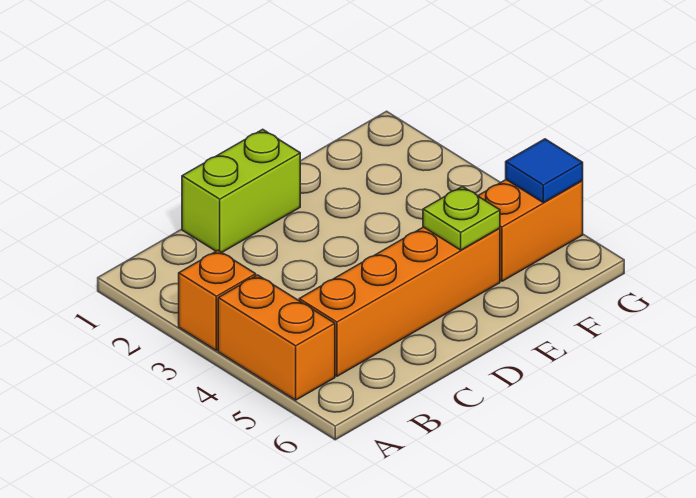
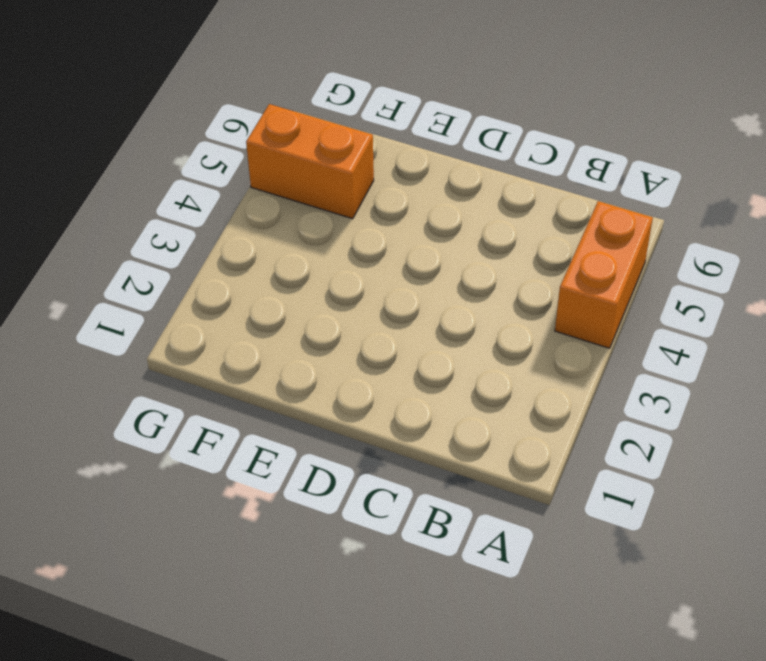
none -> orange brick A3 level 1
none -> orange brick B5:E5 level 1

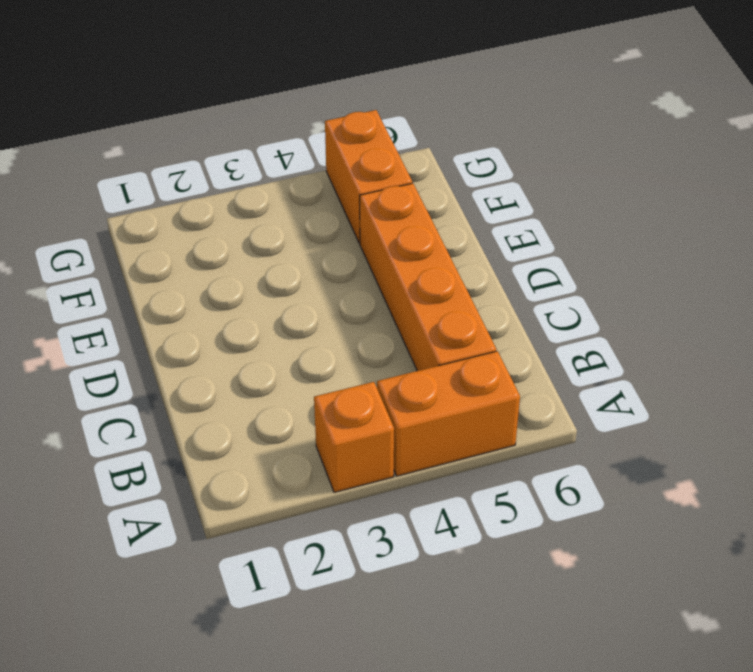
none -> lime brick C1:D1 level 1
none -> lime plate E5 level 2

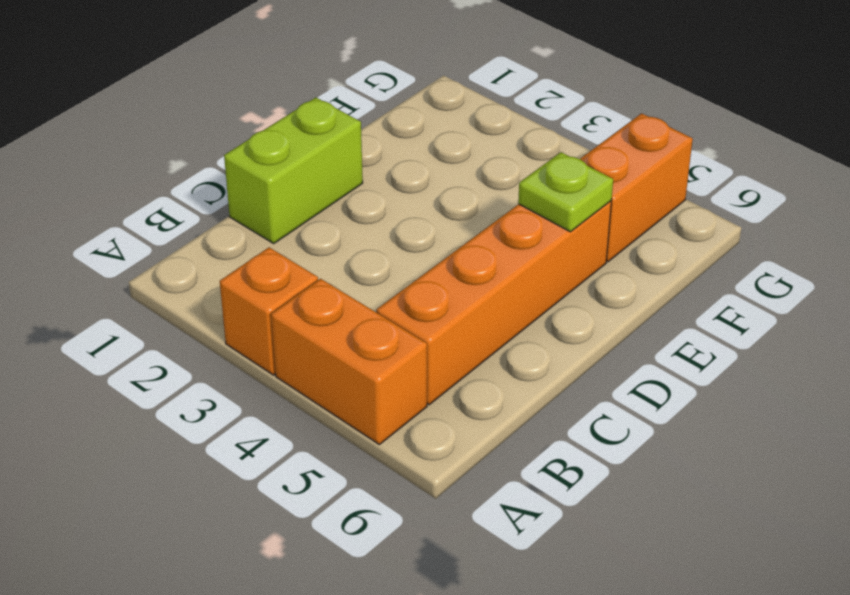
none -> blue tile G5 level 2

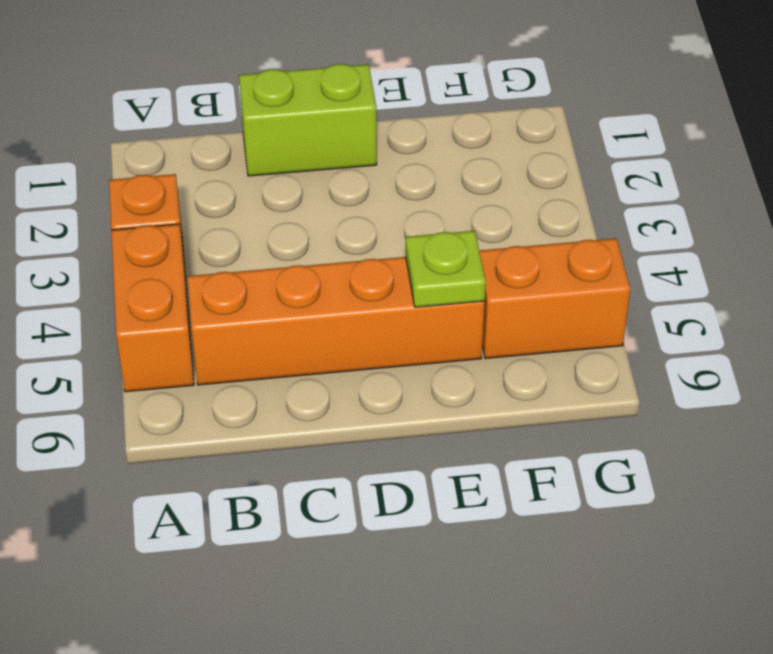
none -> blue tile G5 level 2

